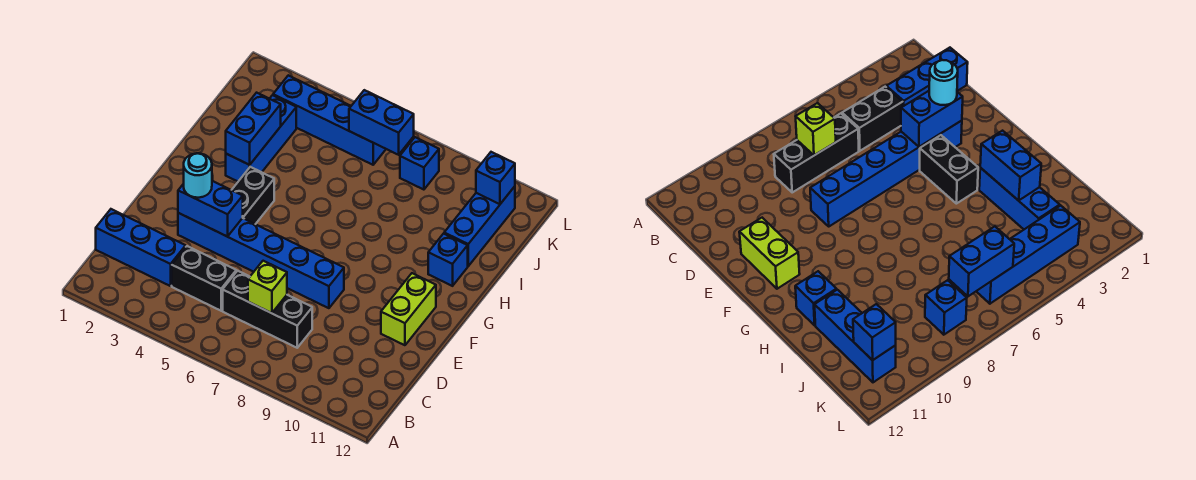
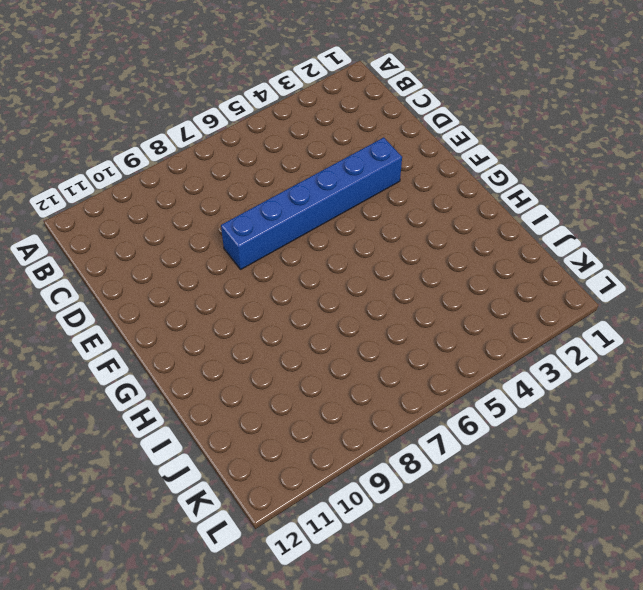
none -> blue brick C1:C3 level 1
none -> black brick C4:C5 level 1
none -> black brick C6:C8 level 1

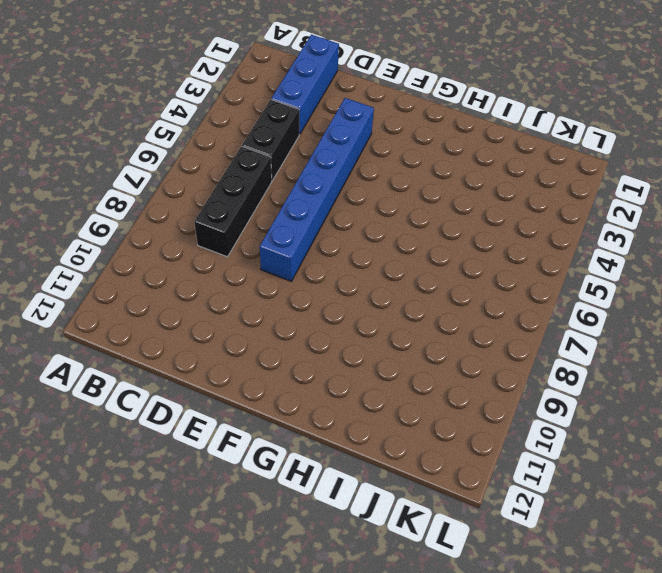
none -> lime brick E11:F11 level 1
none -> black brick F4:G4 level 1
none -> blue brick H3:J3 level 1

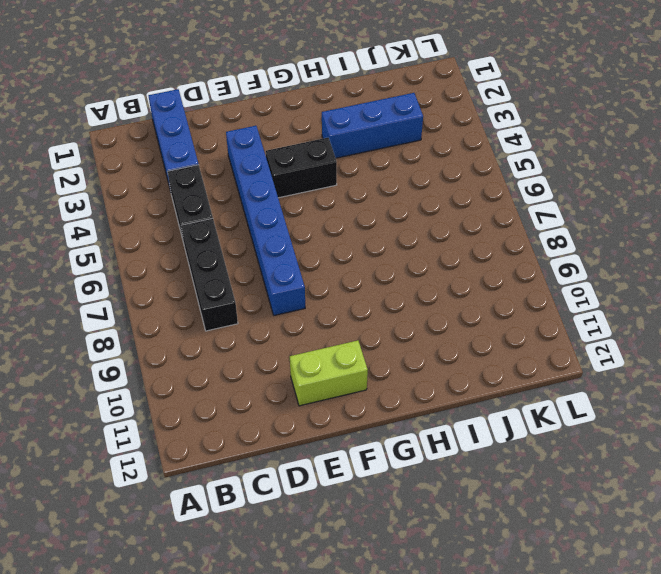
none -> blue brick H11 level 1
none -> blue brick I11:K11 level 1
none -> blue brick K3:K6 level 1

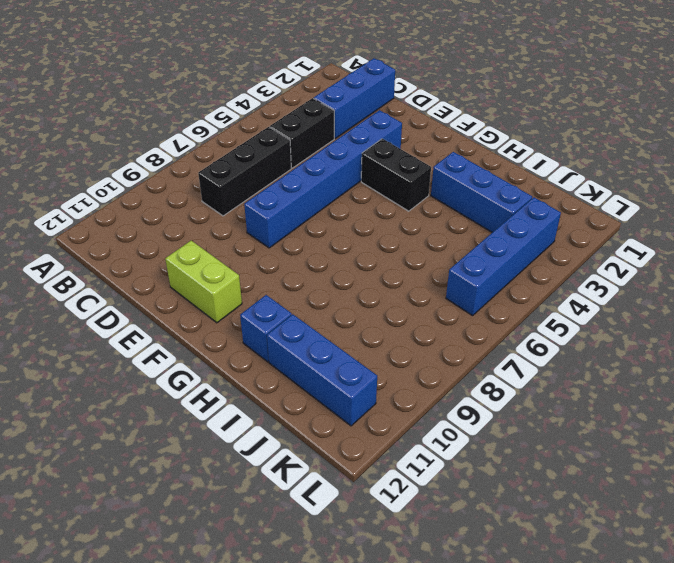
none -> blue brick K8 level 1
none -> lime brick C7 level 2
none -> blue brick E3:E4 level 2

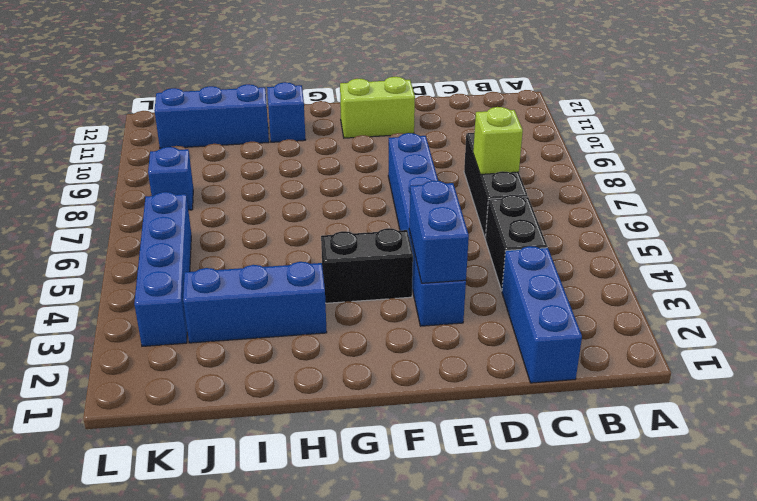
none -> blue brick H3:I3 level 2
none -> blue brick K6:K7 level 2
none -> blue brick K11 level 2

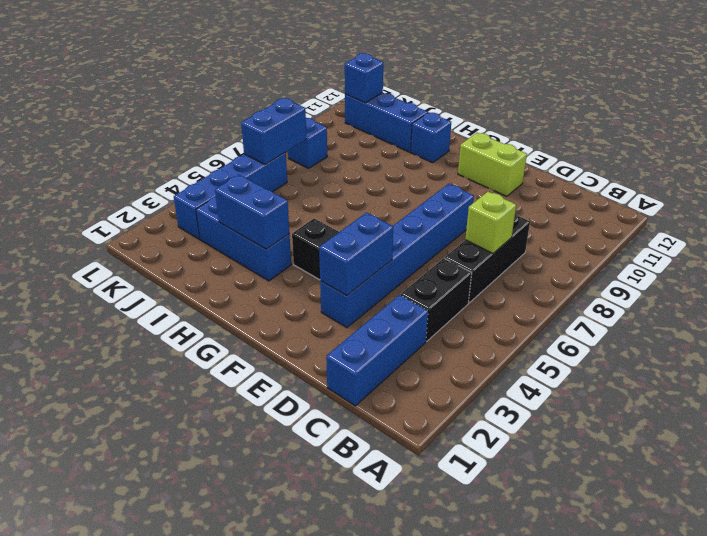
none -> cyan round brick E3 level 3

